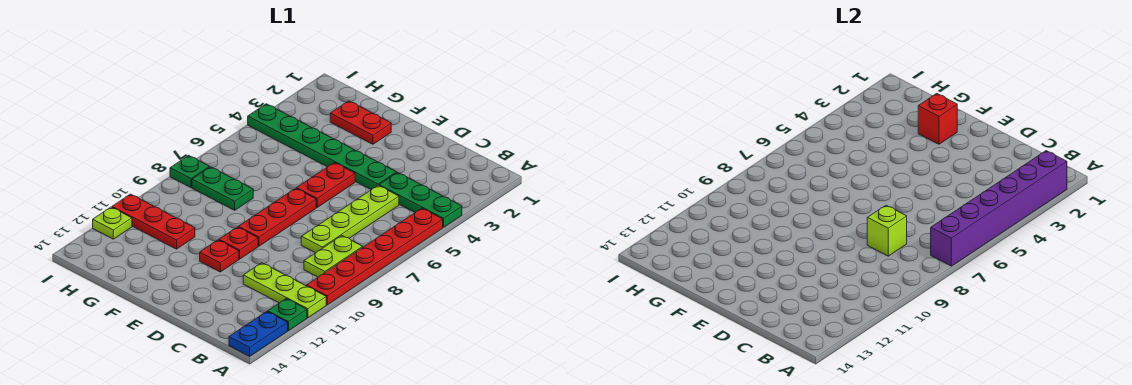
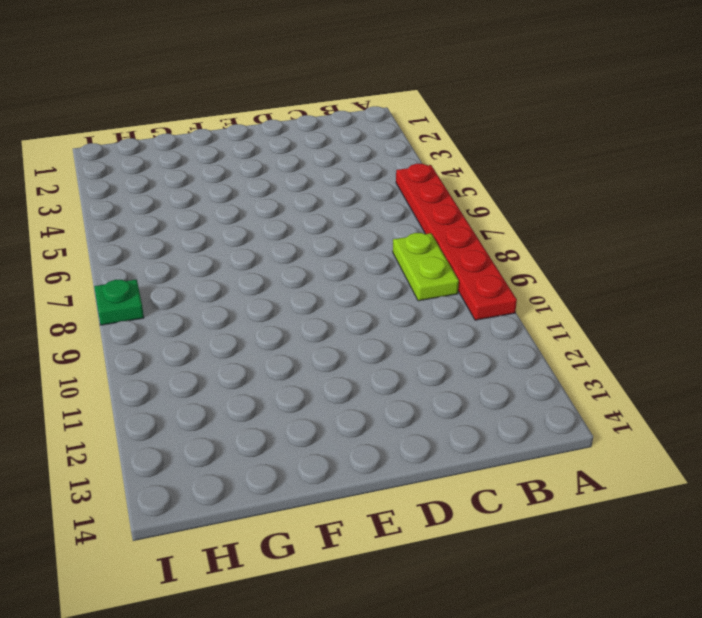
none -> green plate A4:C4 level 1
none -> lime plate A11:C11 level 1
none -> green plate A12 level 1

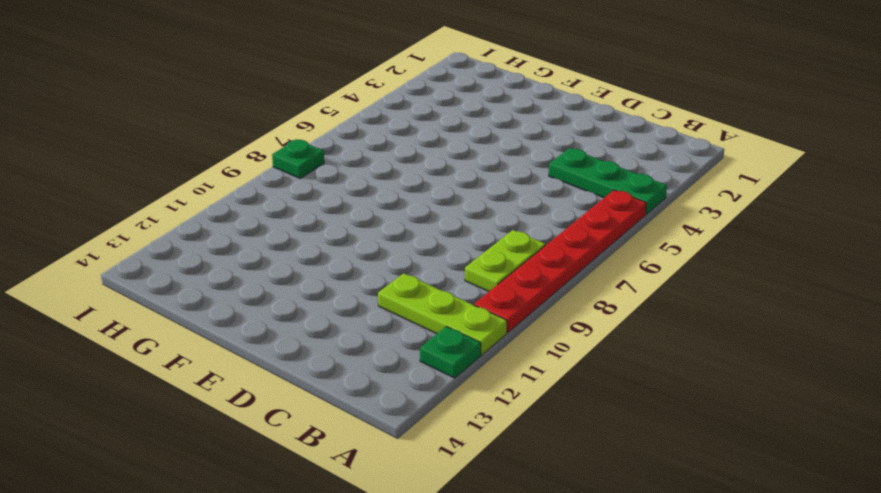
none -> blue plate A13:A14 level 1
none -> lime plate C5:C8 level 1
none -> green plate D4:I4 level 1

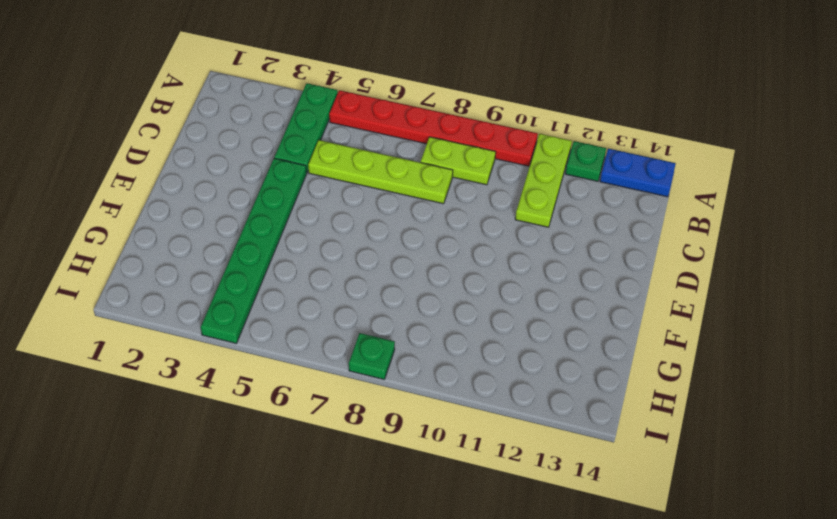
none -> red plate E5:E6 level 1
none -> red plate E7:E9 level 1
none -> red plate E10 level 1

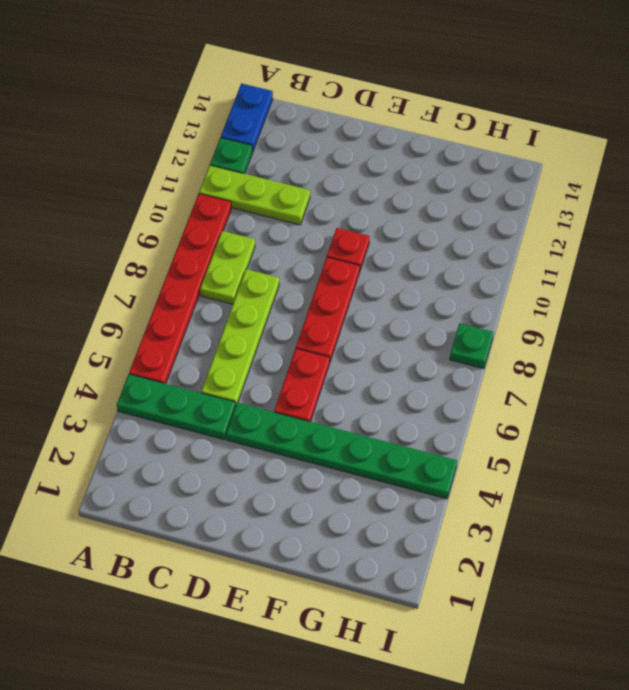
none -> red plate E11 level 1
none -> red plate F2:G2 level 1
none -> green plate G8:H8 level 1

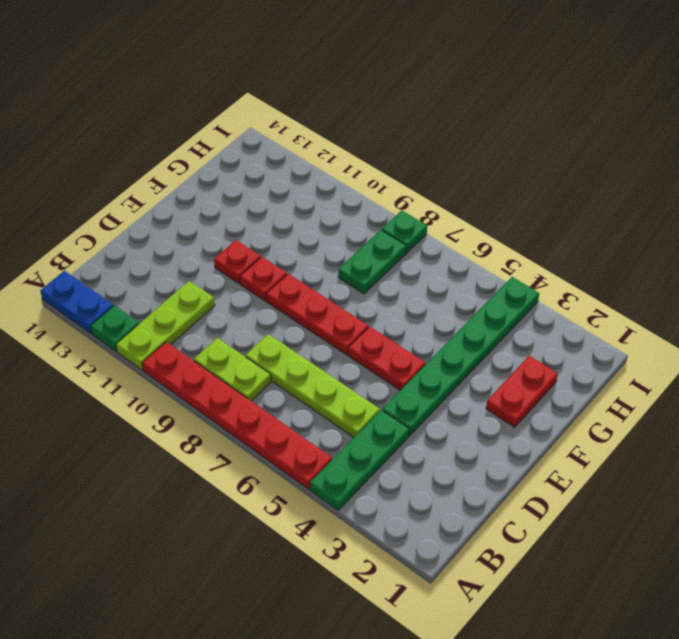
none -> red plate G11:I11 level 1
none -> lime plate I12 level 1
none -> purple brick A2:A7 level 2

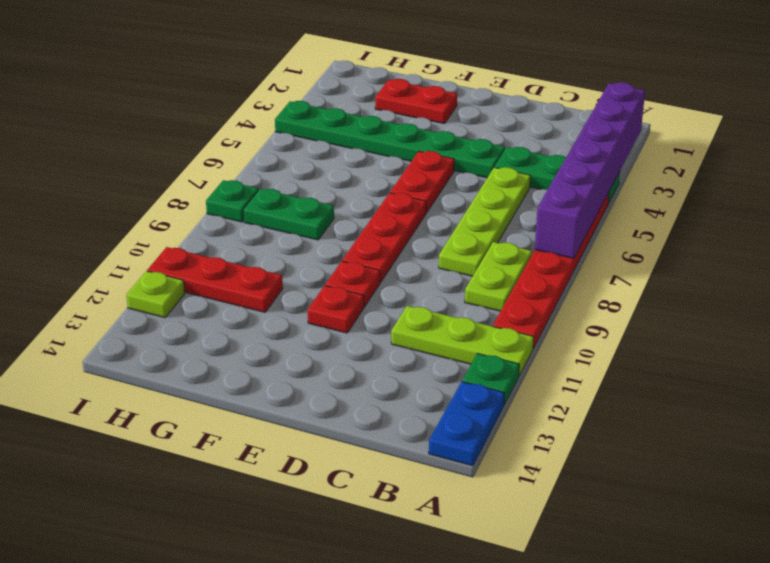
none -> lime brick C8 level 2
none -> red brick F2 level 2

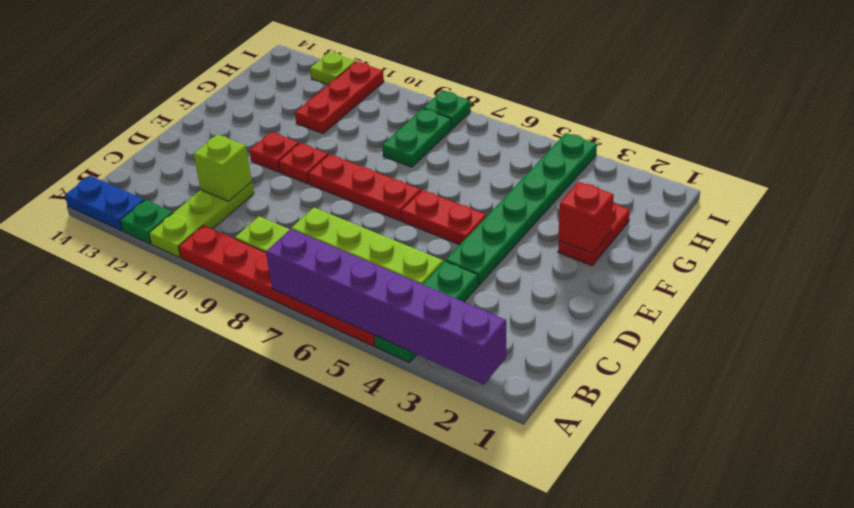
lime brick C11 level 2 -> lime brick C8 level 2

